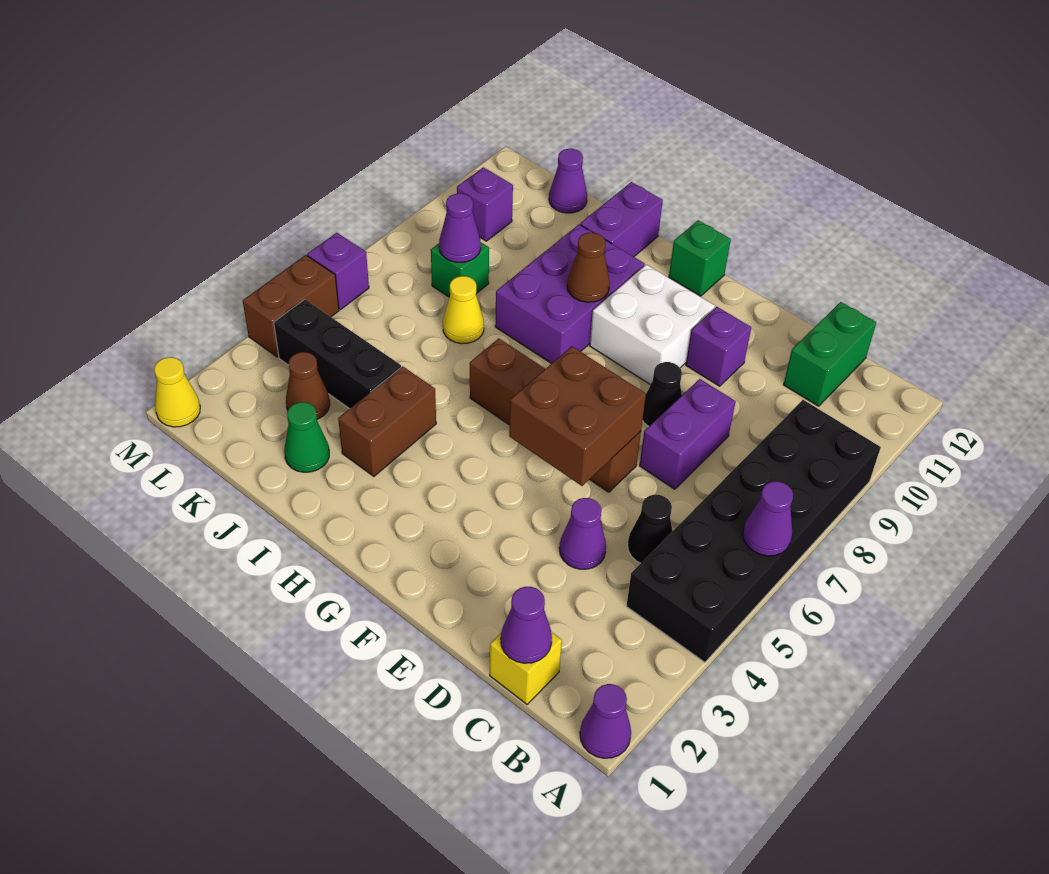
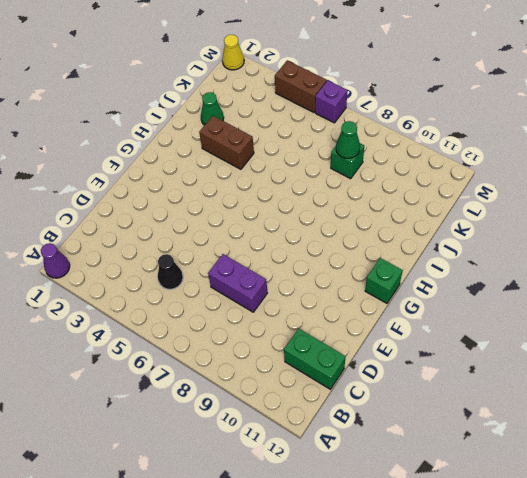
green cone K8 level 2 -> purple cone K8 level 2
none -> black brick A4:B9 level 1
none -> yellow brick C1 level 1
none -> purple cone D4 level 1
none -> brown brick E6:H6 level 1

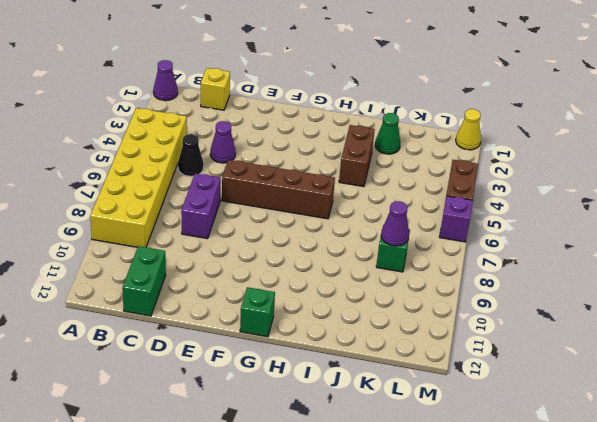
yellow brick A4:B9 level 1 -> black brick A4:B9 level 1
none -> black cone E8 level 1
none -> purple brick E10 level 1
none -> white brick F9:G10 level 1
none -> purple brick H8:I10 level 1

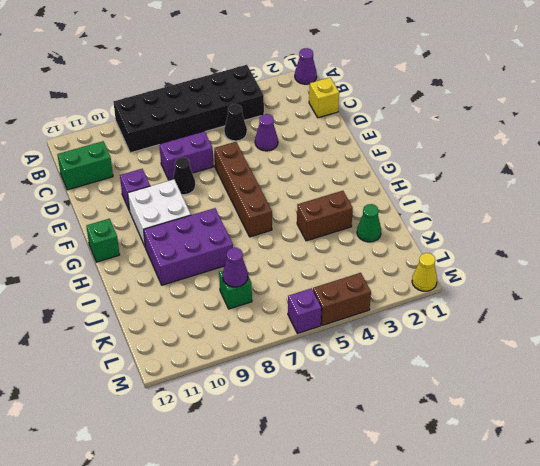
none -> purple brick I11:I12 level 1
none -> black brick J4:L4 level 1
none -> yellow cone J7 level 1
none -> brown cone K3 level 1

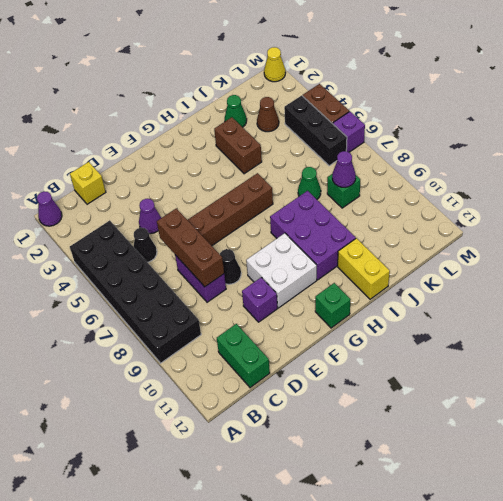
brown brick D6:D8 level 2 -> none
yellow brick I11:I12 level 1 -> purple brick I11:I12 level 1
green cone J7 level 1 -> yellow cone J7 level 1
black brick L4:L6 level 1 -> black brick J4:L4 level 1
none -> purple cone K12 level 1
none -> purple brick L10 level 1
none -> purple cone A6 level 2
none -> purple cone C1 level 2

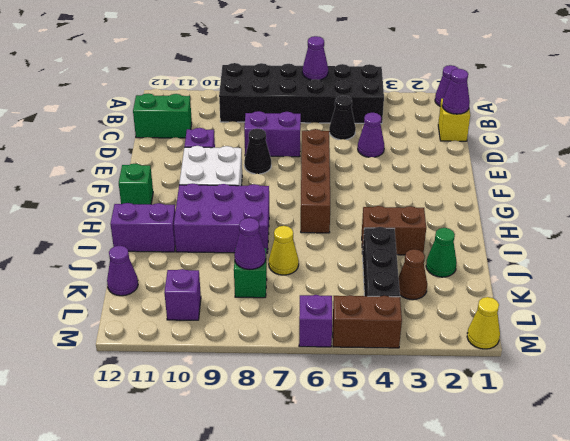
none -> brown brick E5:F6 level 2
none -> brown cone H9 level 2

